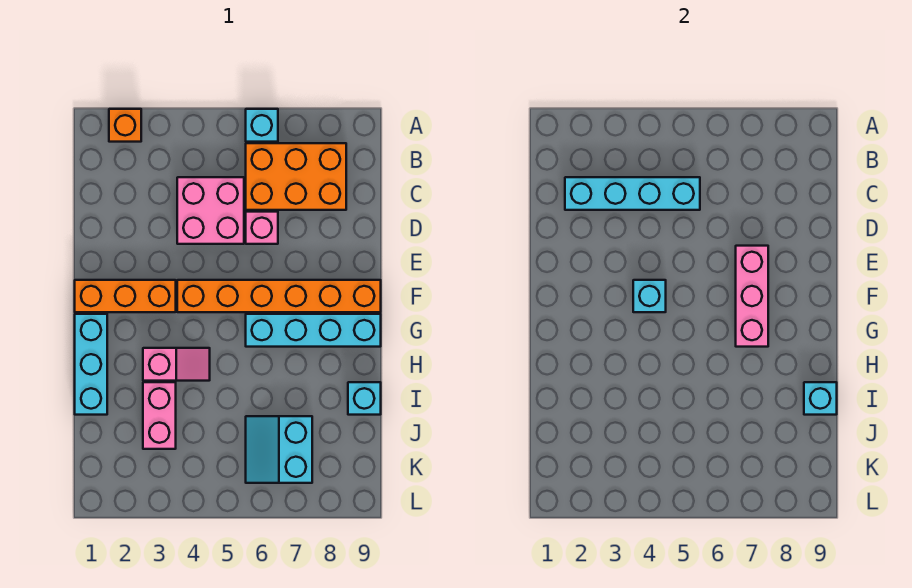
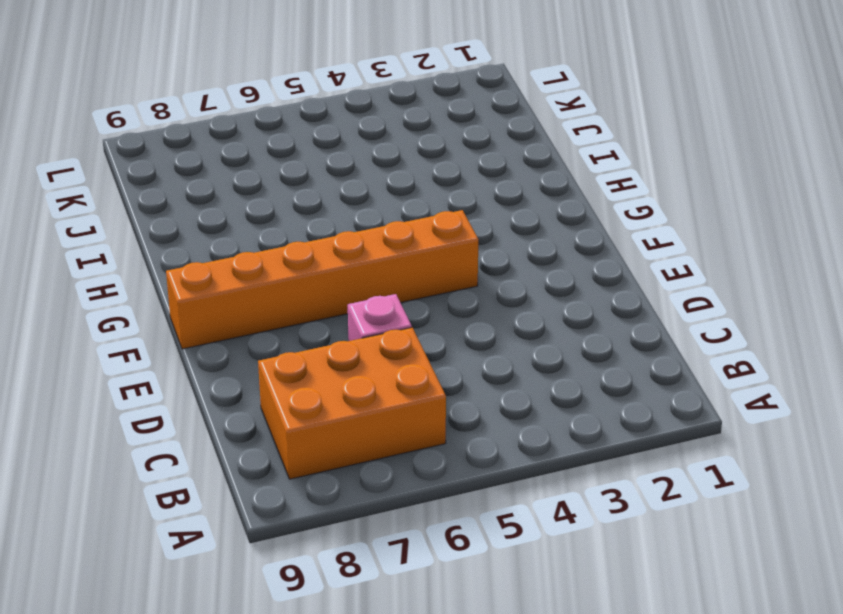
none -> orange brick A2 level 1
none -> cyan brick A6 level 1
none -> pink brick C4:D5 level 1

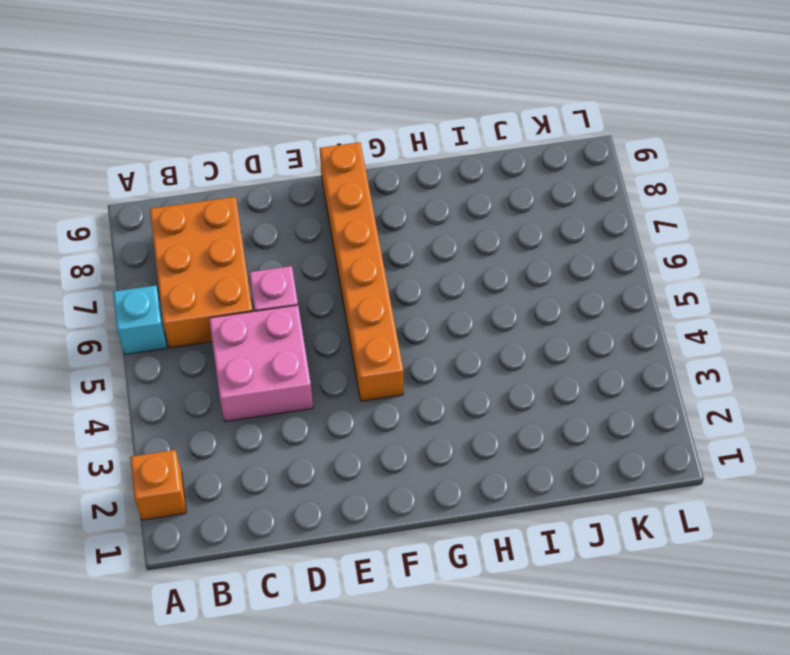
none -> orange brick F1:F3 level 1
none -> cyan brick G1:I1 level 1
none -> cyan brick G6:G9 level 1

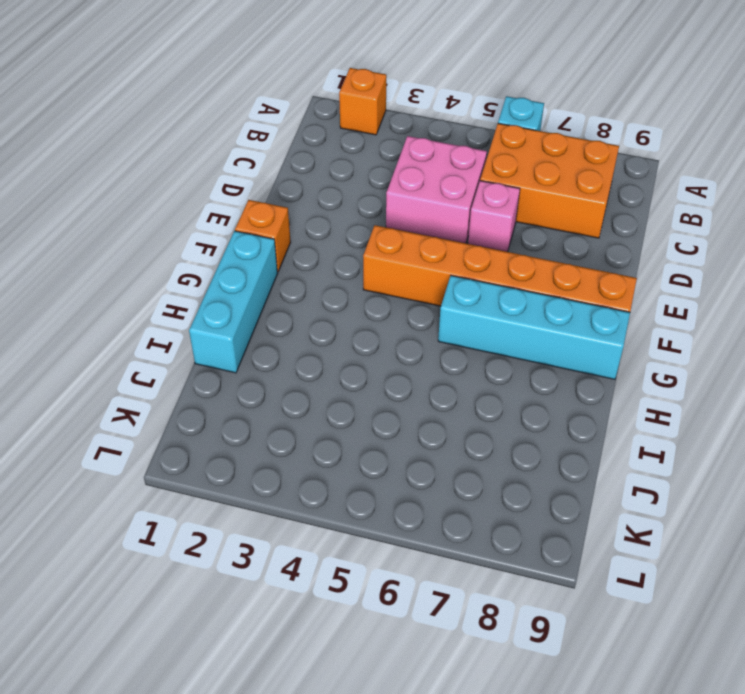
orange brick F1 level 1 -> orange brick F1:F3 level 1
none -> pink slope H3:H4 level 1 top 3
none -> pink brick I3:J3 level 1
none -> cyan brick I9 level 1

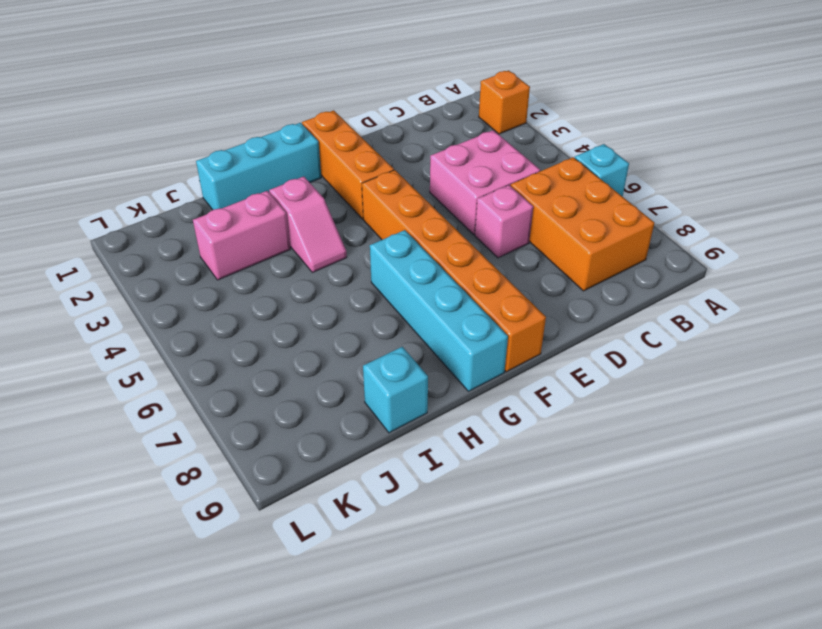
none -> cyan slope J6:K7 level 1 top 7
none -> cyan brick C2:C5 level 2
none -> pink brick E7:G7 level 2

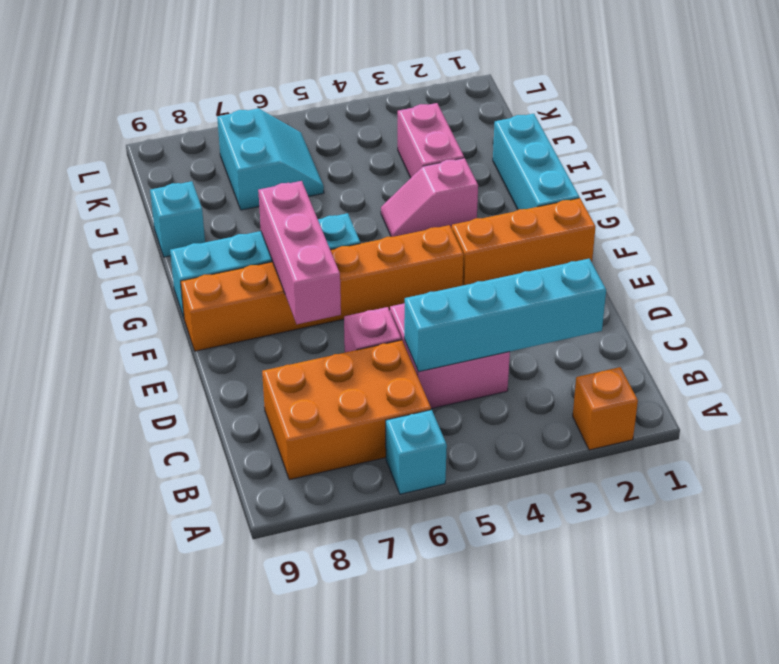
none -> cyan brick F4 level 2
none -> cyan brick I9 level 2

